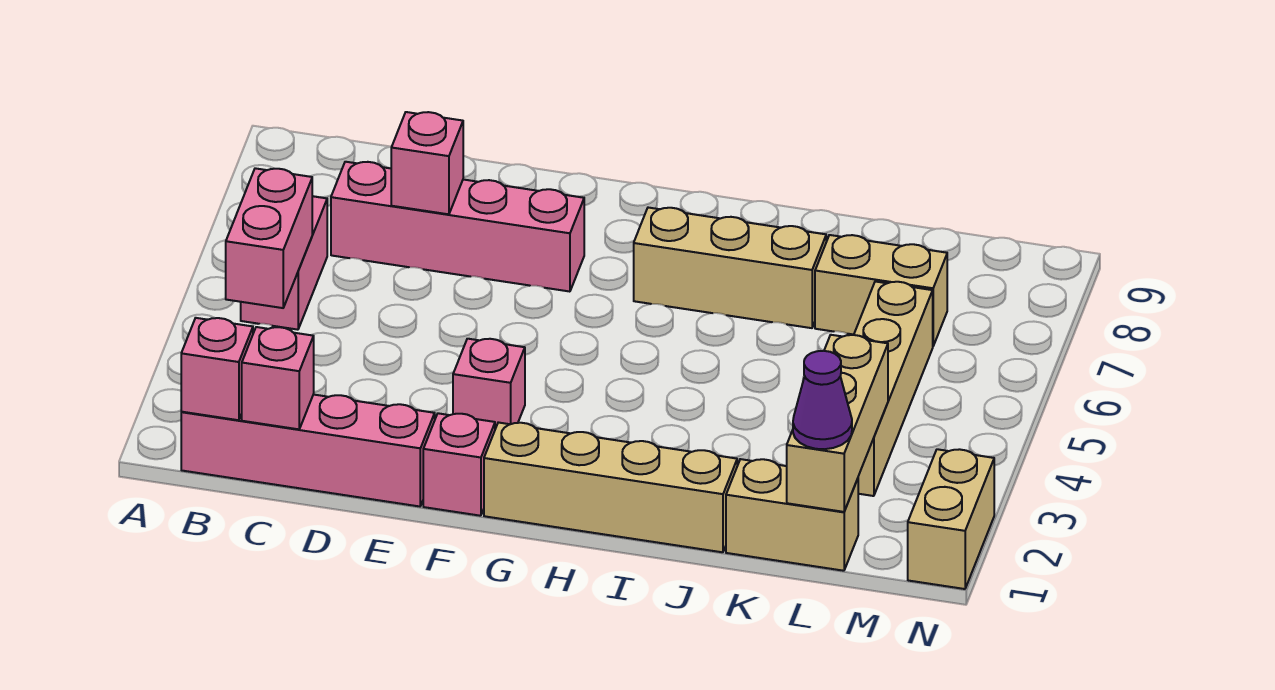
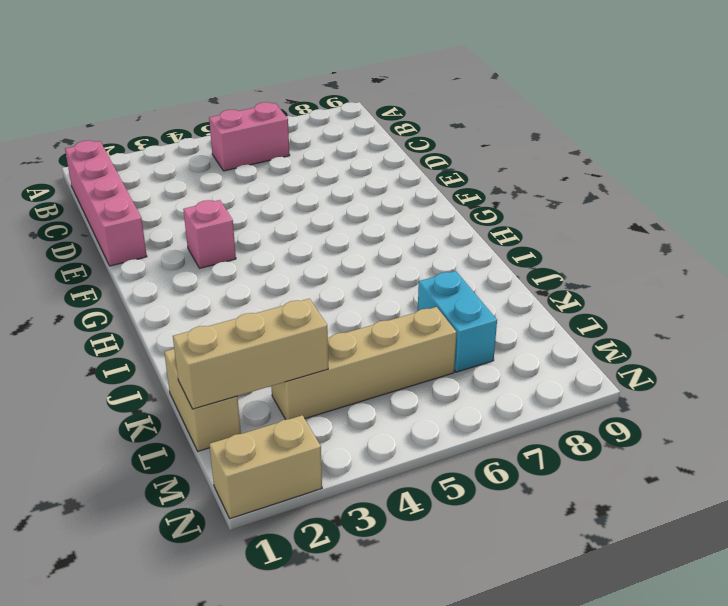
cyan brick K7:L7 level 1 -> tan brick K7:L7 level 1
none -> pink brick C7:F7 level 1
none -> pink brick F1 level 1
none -> tan brick G1:J1 level 1

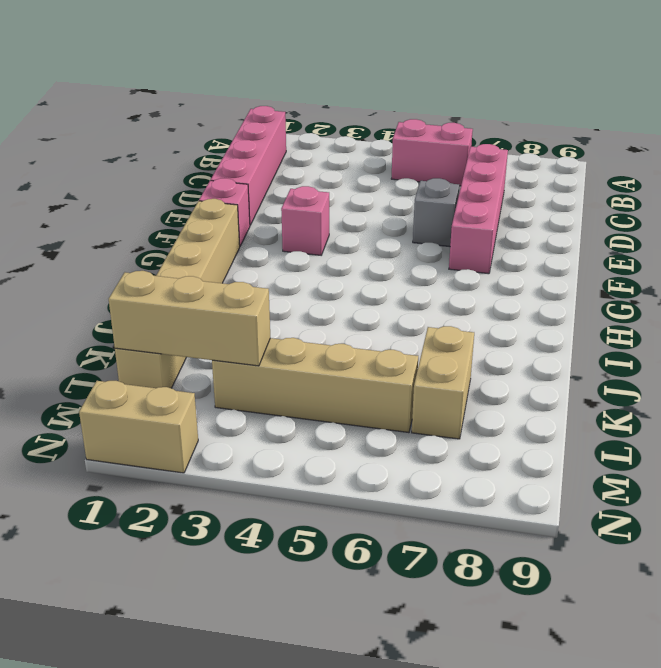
grey brick E6 level 1 -> none
none -> tan brick H7:J7 level 1
none -> pink brick B1 level 2
none -> pink brick B4:B5 level 2

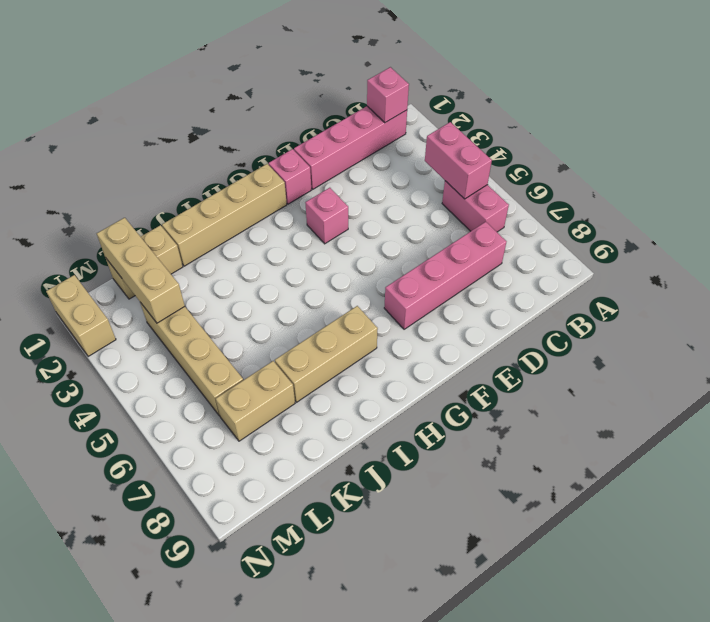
none -> pink brick C1 level 2
none -> pink brick D7 level 2
none -> purple cone L1 level 3

